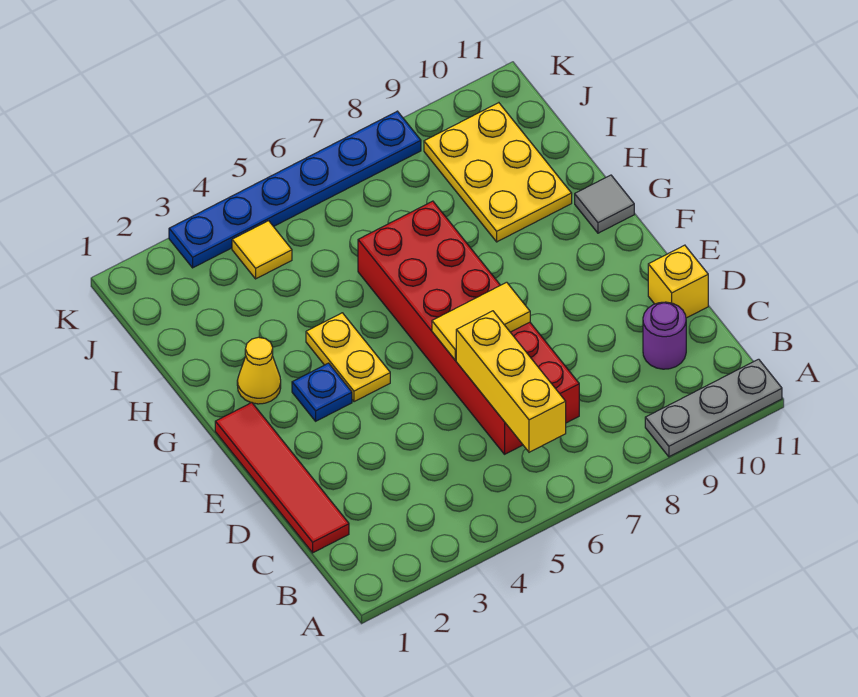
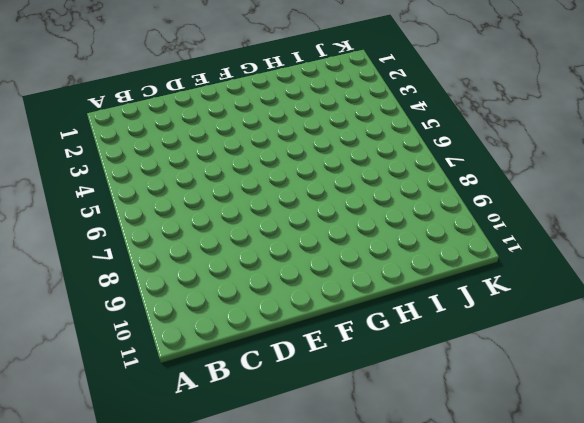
none -> grey plate A9:A11 level 1
none -> red tile C1:F1 level 1
none -> red brick C6:H7 level 1

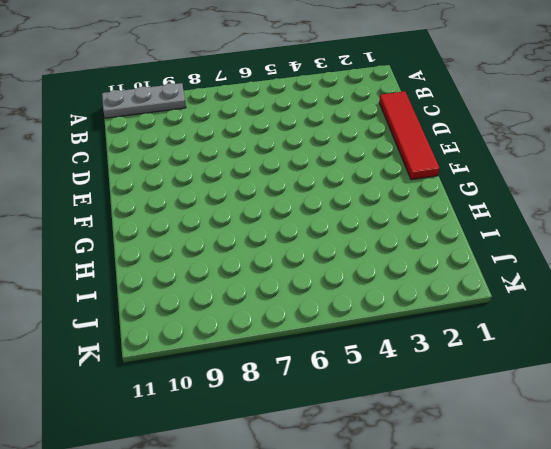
none -> red brick C6:H7 level 1
none -> purple round brick C10 level 1
none -> yellow brick D11 level 1

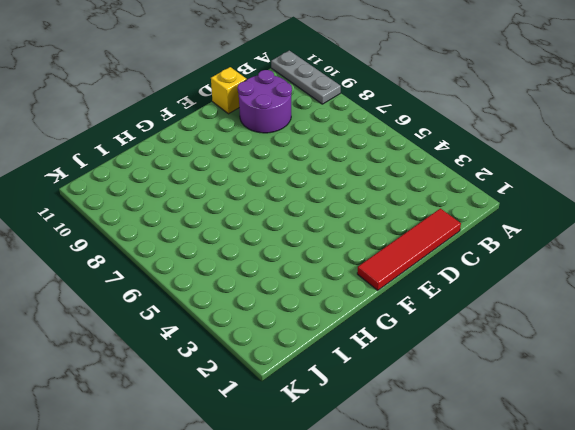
purple round brick C9:D10 level 1 -> purple round brick C10 level 1
none -> red brick C6:H7 level 1
none -> blue plate F3 level 1
none -> yellow plate F4:G4 level 1

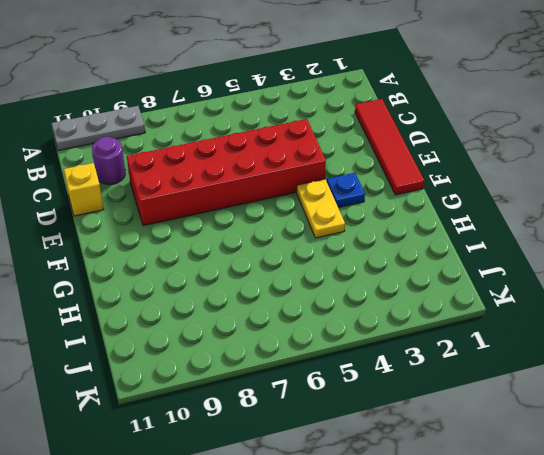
red brick D4:E9 level 1 -> red brick C6:H7 level 1
none -> yellow cone G2 level 1
none -> grey tile G11 level 1
none -> yellow plate H9:J10 level 1

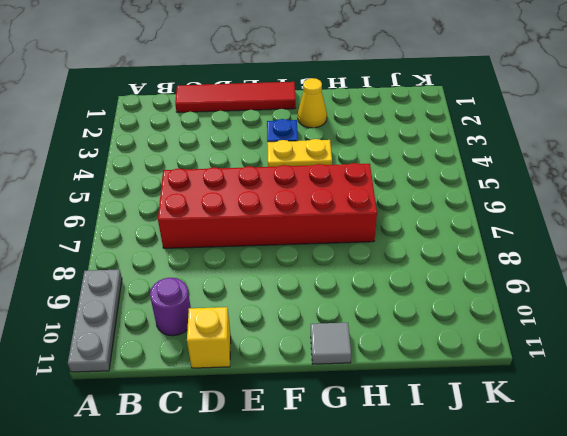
none -> yellow plate H9:J10 level 1
none -> yellow tile J4 level 1
none -> blue plate K3:K8 level 1

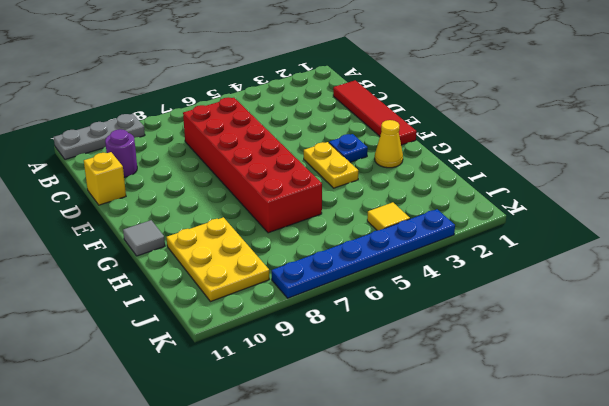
none -> yellow brick B6:D6 level 2
none -> yellow tile E6:E7 level 2

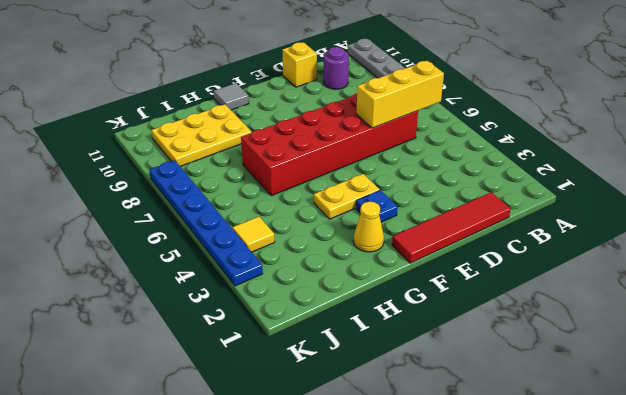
none -> yellow tile E6:E7 level 2

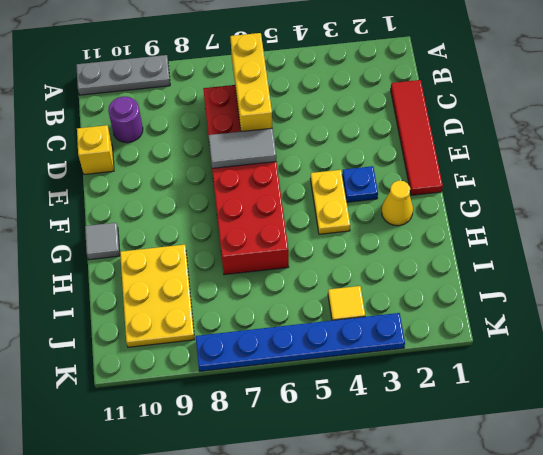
grey tile E6:E7 level 2 -> yellow tile E6:E7 level 2

